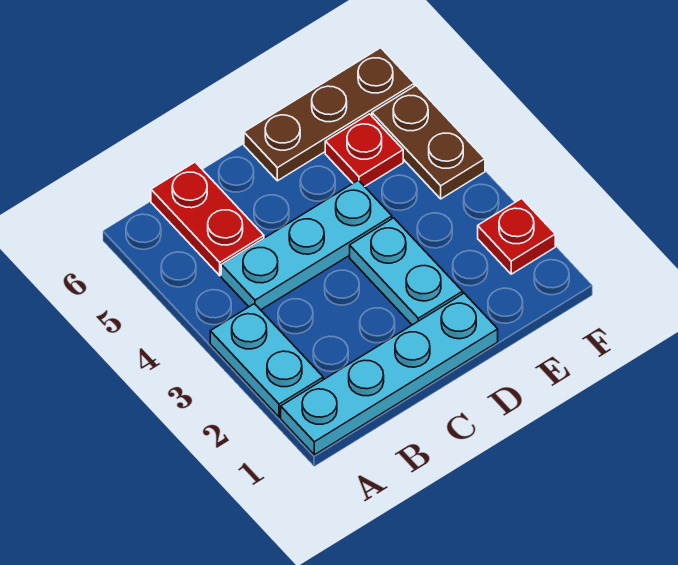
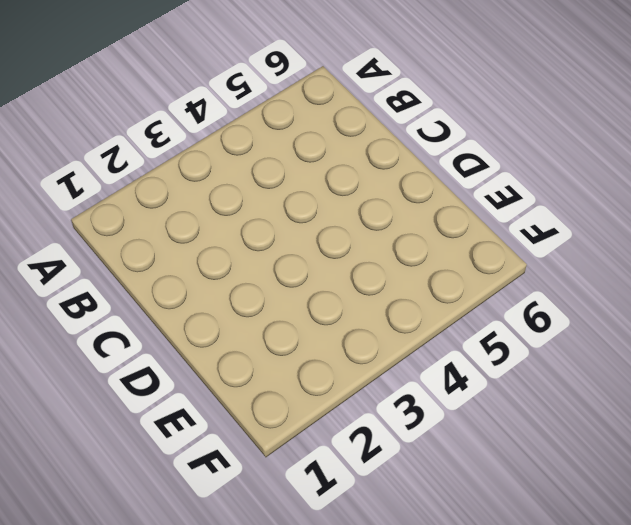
none -> cyan plate A1:D1 level 1
none -> cyan plate A2:A3 level 1

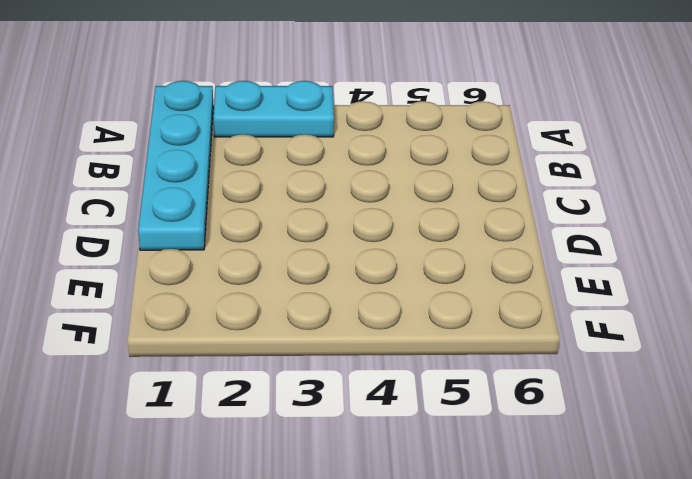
none -> cyan plate B4:D4 level 1
none -> red plate B5:B6 level 1

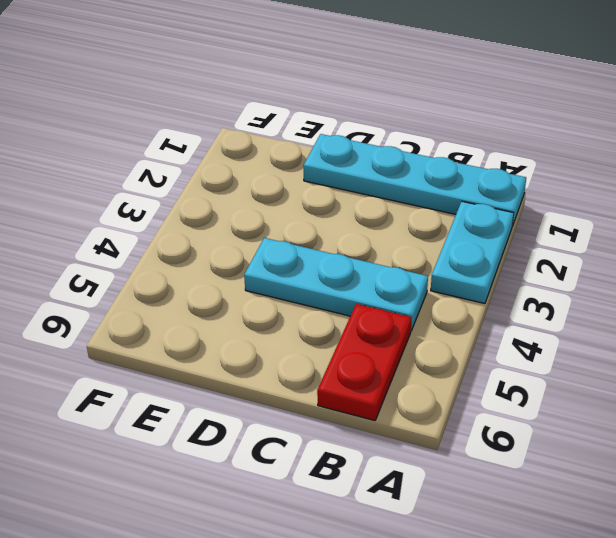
none -> cyan plate D2:D3 level 1
none -> brown plate D6:F6 level 1

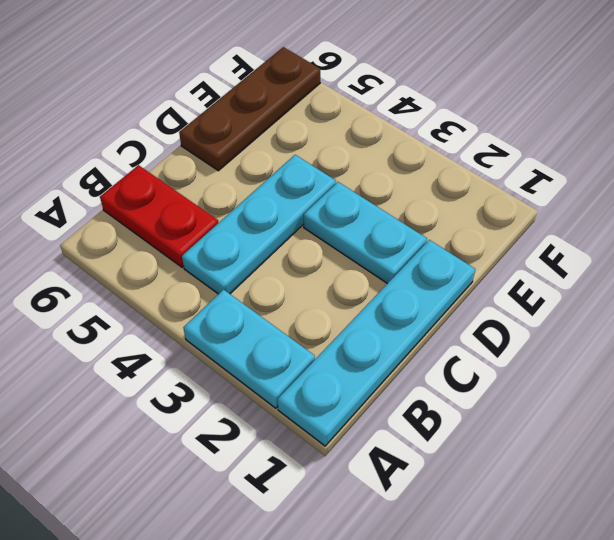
none -> red plate E5 level 1
none -> red plate F2 level 1

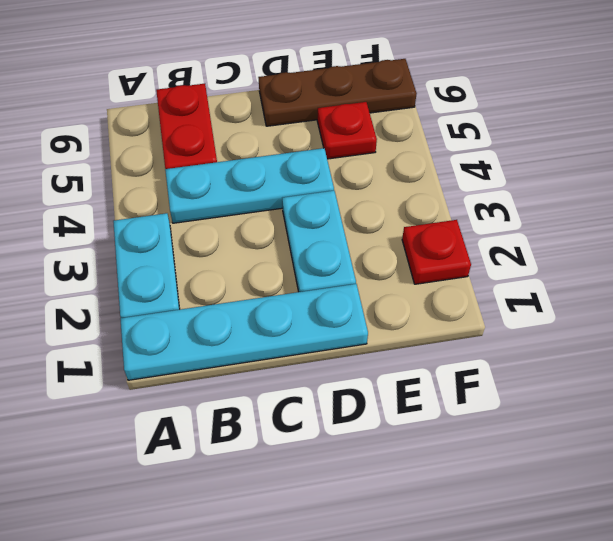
none -> brown plate F4:F5 level 1

